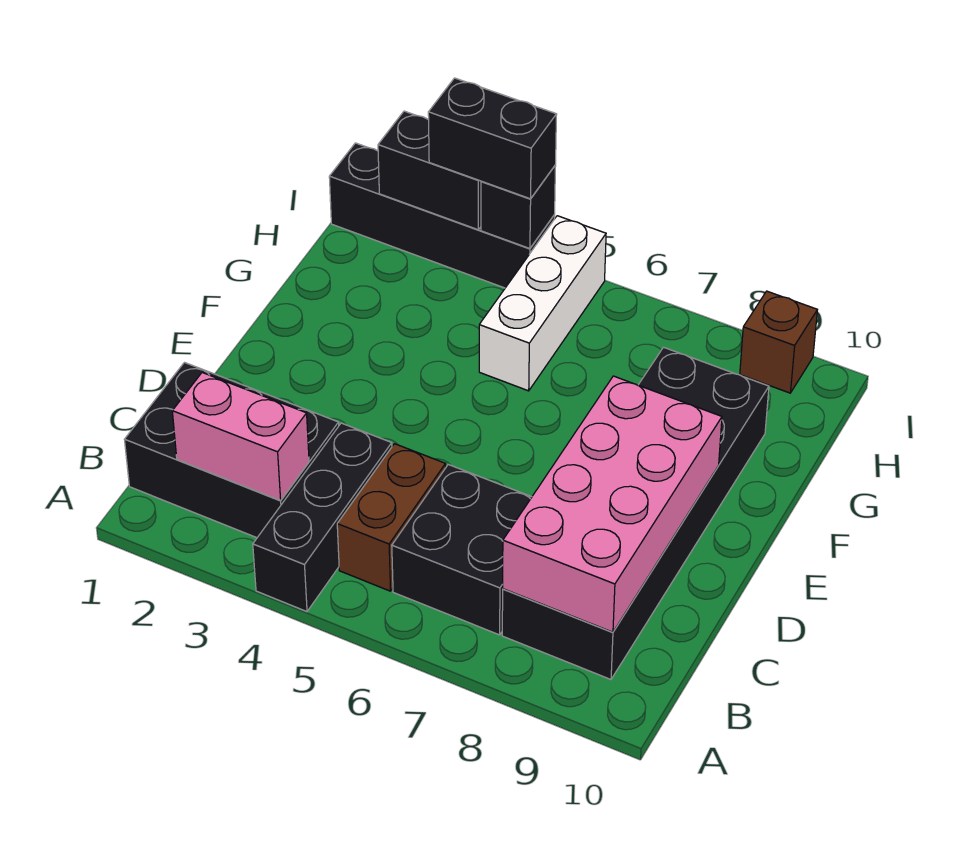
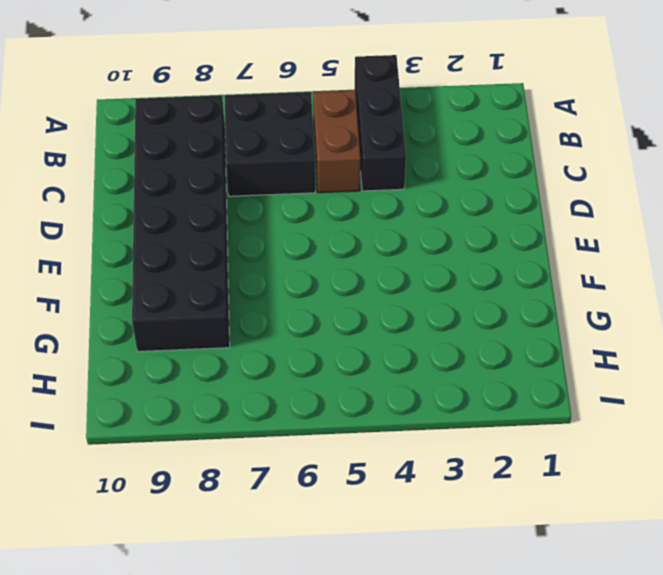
none -> black brick B1:C3 level 1
none -> white brick G5:I5 level 1
none -> black brick I1:I4 level 1

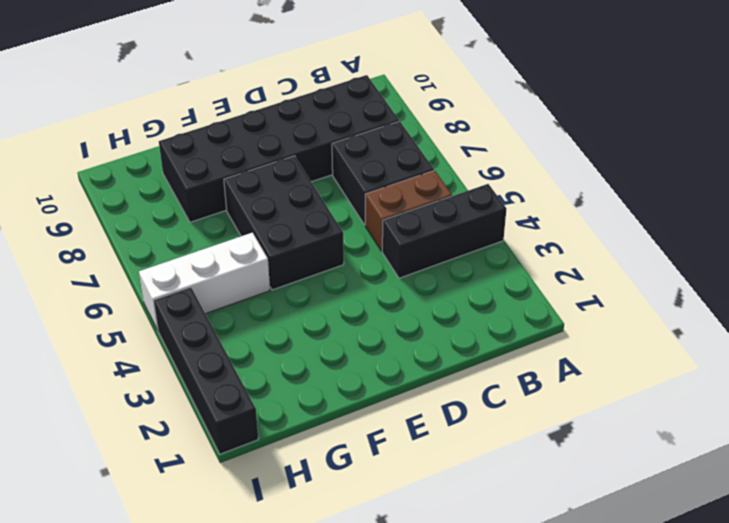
black brick E5:F7 level 1 -> black brick B1:C3 level 1
none -> brown brick I9 level 1
none -> pink brick B2:B3 level 2
none -> pink brick B8:E9 level 2

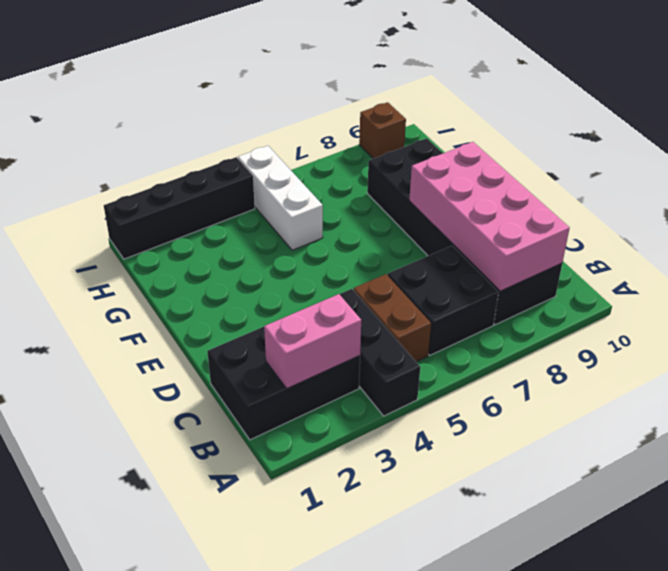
none -> black brick I2:I3 level 2
none -> black brick I4 level 2
none -> black brick I3:I4 level 3

